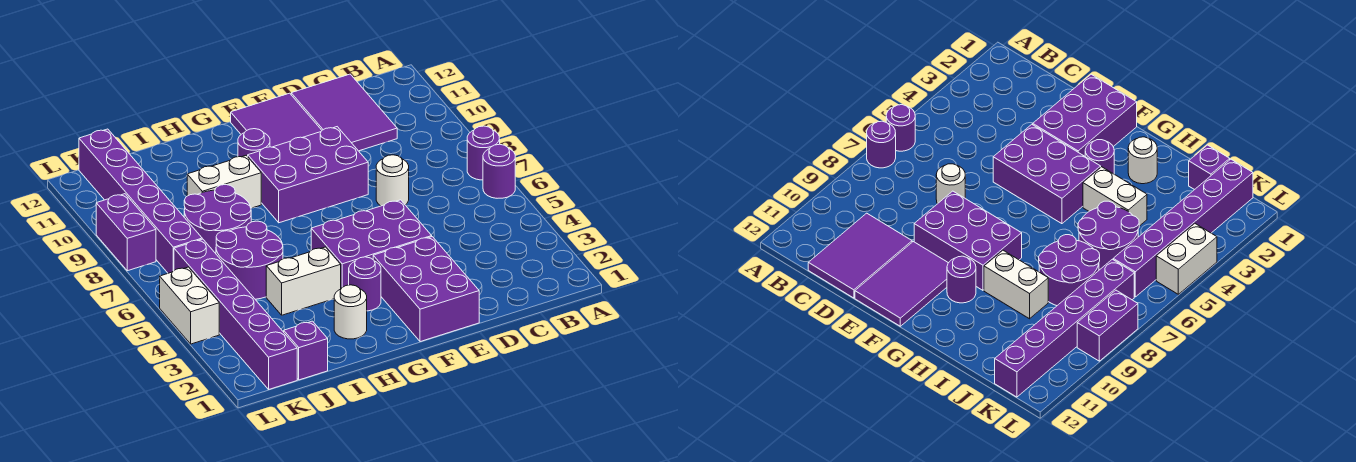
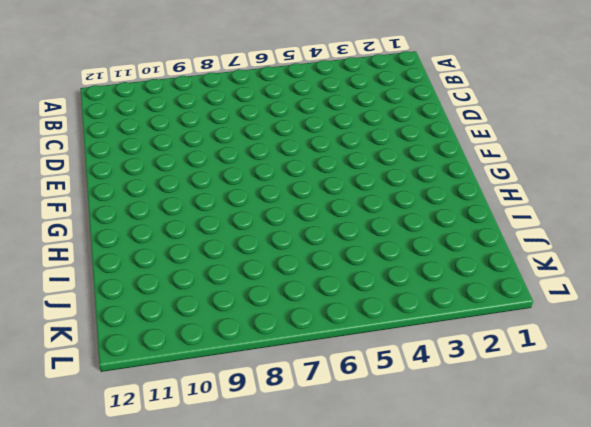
none -> purple round brick A6 level 1
none -> purple round brick A7 level 1
none -> purple tile C10:D12 level 1

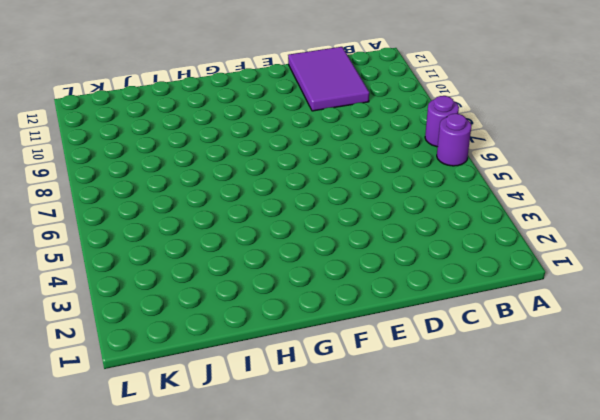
none -> white round brick D7 level 1
none -> purple brick E1:F3 level 1
none -> purple brick E4:G5 level 1

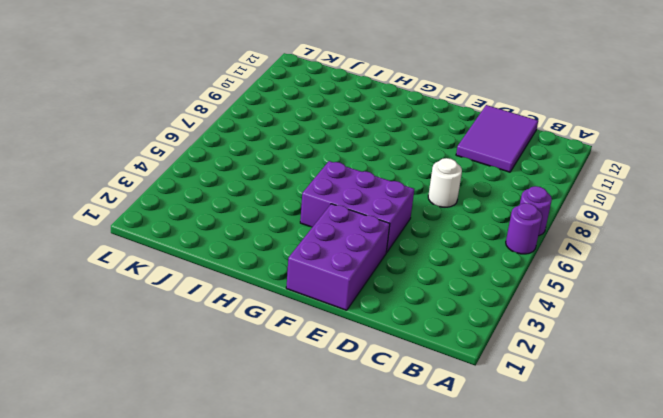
none -> purple brick E8:G9 level 1
none -> purple tile E10:F12 level 1
none -> purple round brick G3 level 1

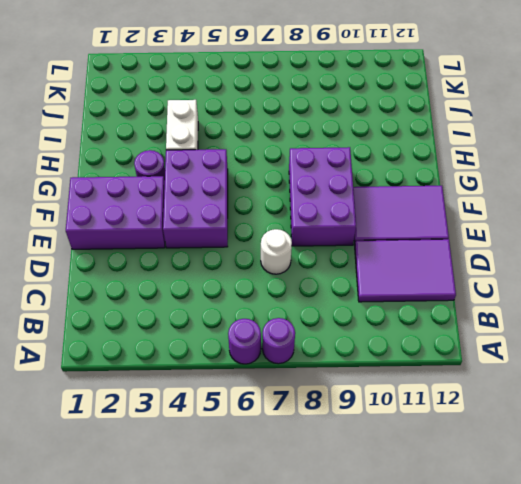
none -> purple round brick G10 level 1
none -> white round brick H2 level 1
none -> white brick H9:I9 level 1

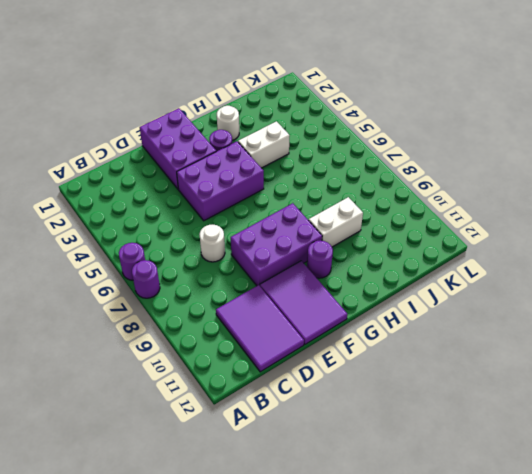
none -> purple round brick I5:J6 level 1
none -> purple round brick I7:J8 level 1
none -> purple brick J1 level 1

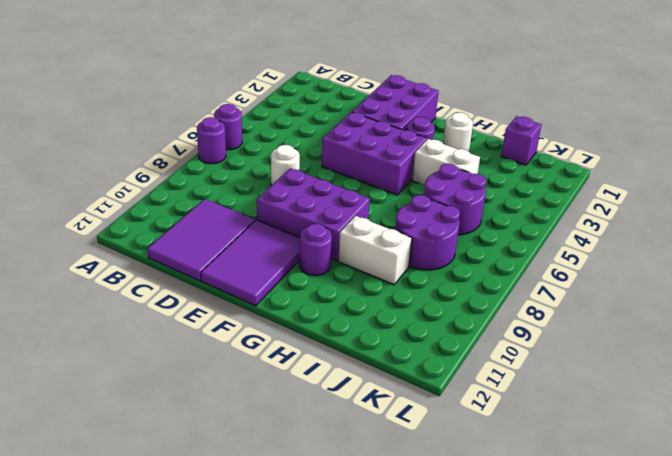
none -> purple brick K1:K6 level 1
none -> purple brick K7:K12 level 1
none -> white brick L4:L5 level 1

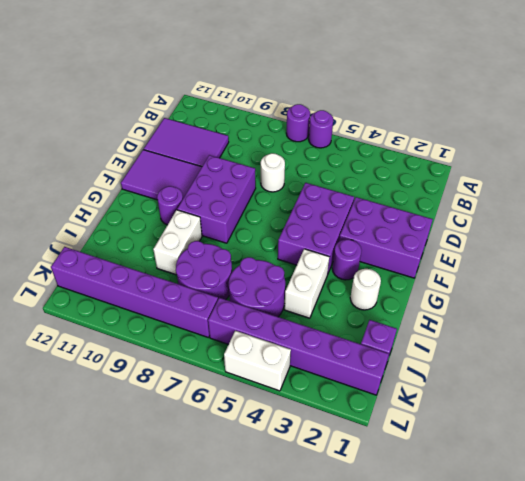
none -> purple brick L8:L9 level 1

